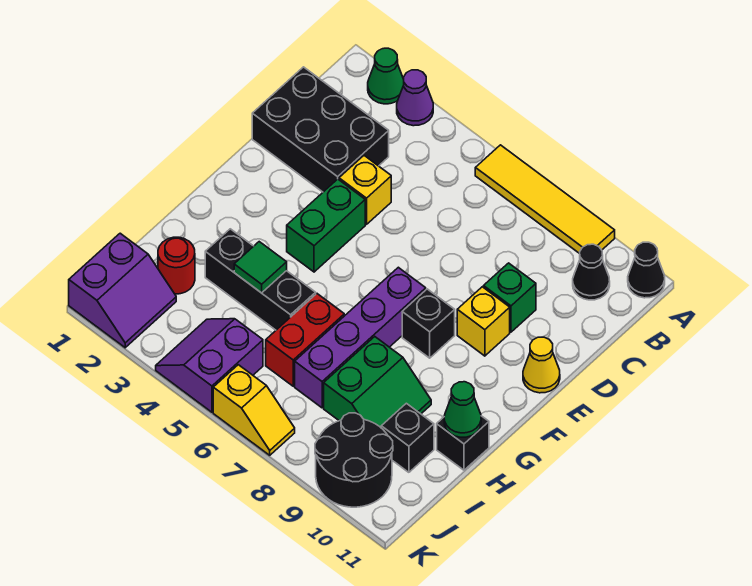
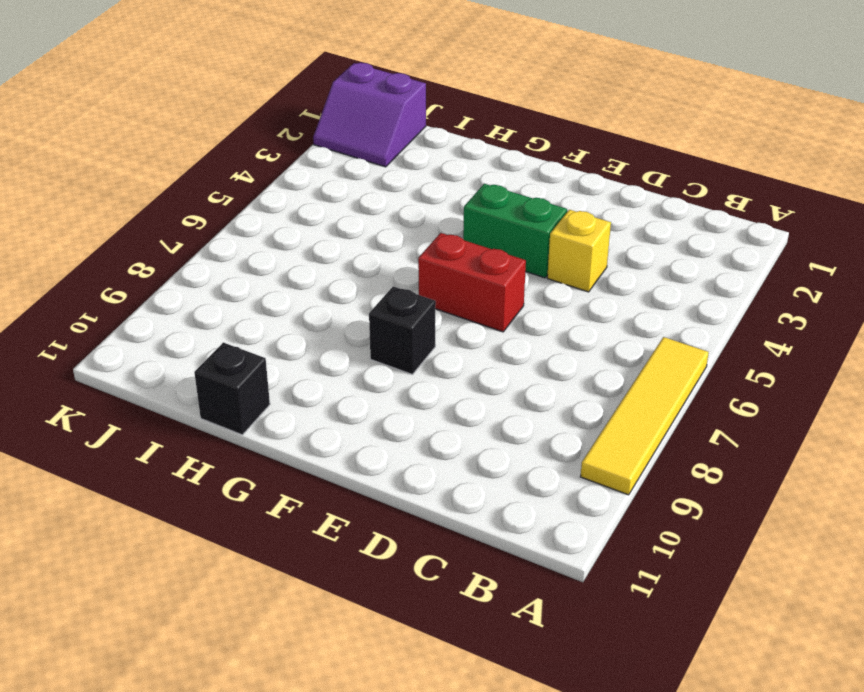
red brick E6:F6 level 1 -> red brick H6:I6 level 1
none -> green cone A2 level 1
none -> purple cone A3 level 1
none -> black cone A11 level 1

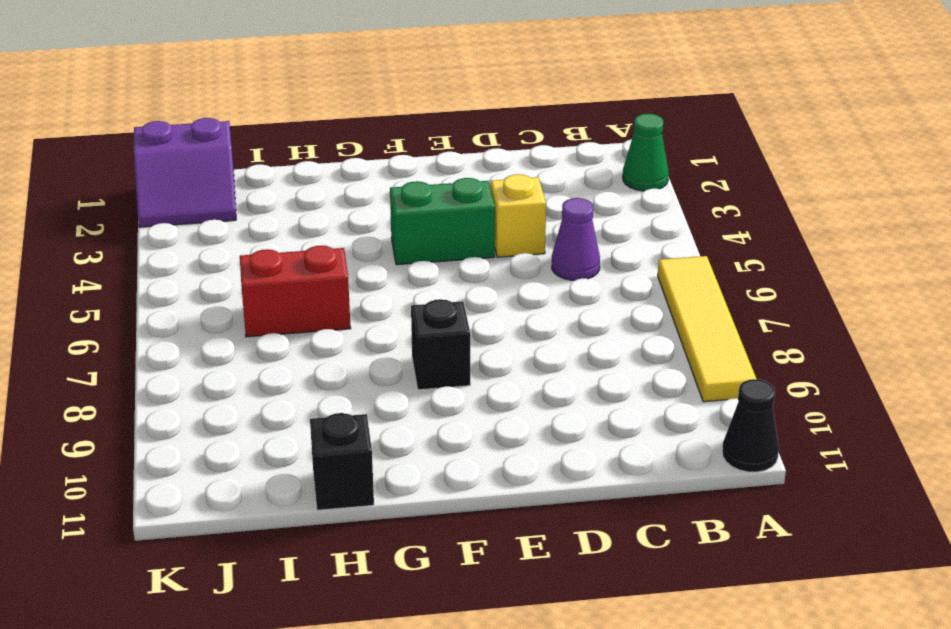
purple cone C5 level 1 -> purple cone A3 level 1
none -> black cone B10 level 1
none -> black brick C1:D3 level 1
none -> green brick D9 level 1

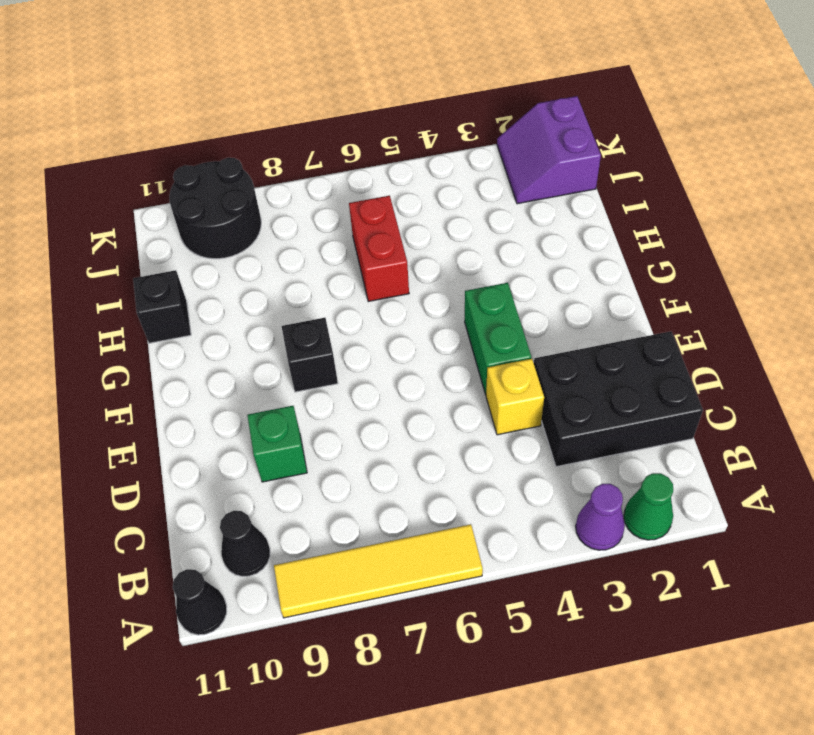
none -> yellow brick E9 level 1
none -> yellow cone E11 level 1
none -> purple brick F7:I7 level 1

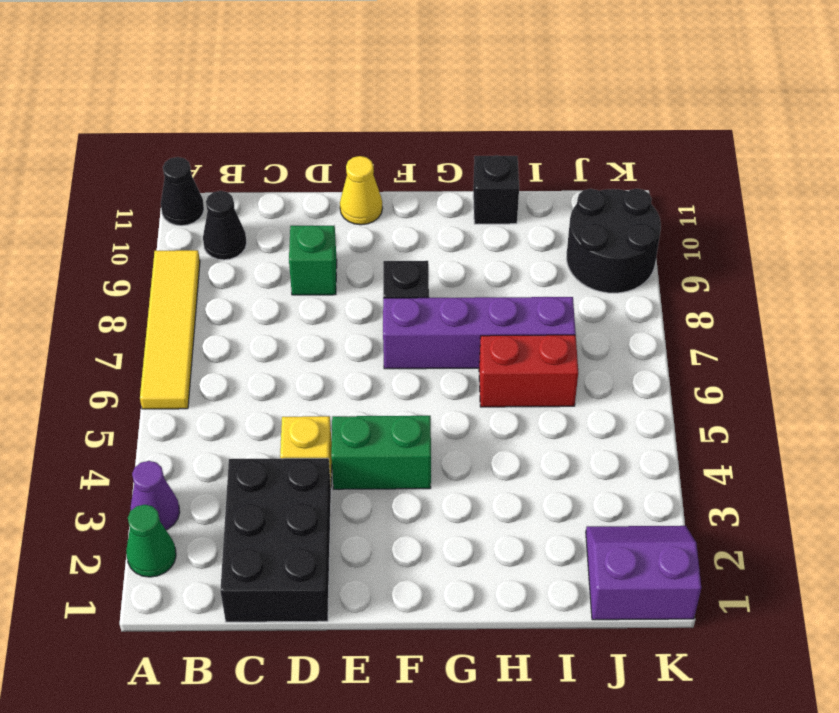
none -> yellow brick E9 level 1
none -> black brick H3:H5 level 1
none -> green slope H8:I9 level 1 top 8

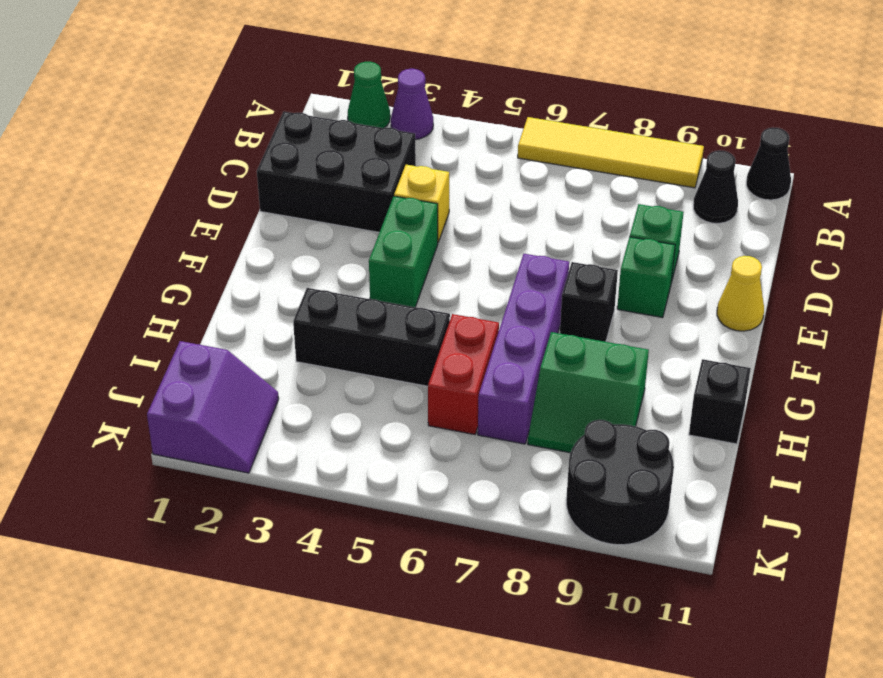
green brick E9 level 1 -> yellow brick E9 level 1
green slope H8:I9 level 1 top H -> green slope H8:I9 level 1 top 8
none -> red round brick I2 level 1
none -> black brick I10 level 1
none -> purple slope J4:K5 level 1 top 5

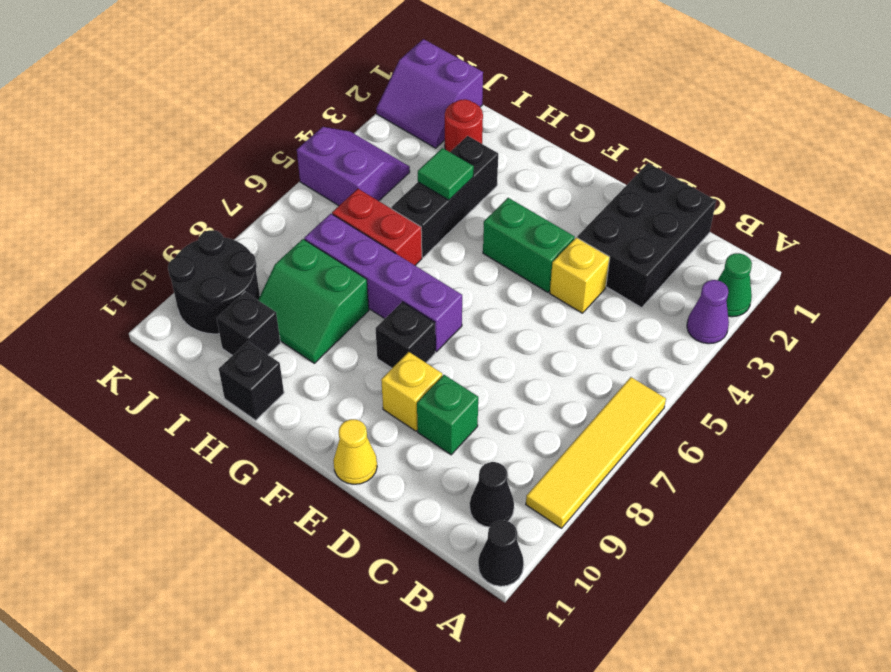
none -> yellow slope K6:K7 level 1 top 6
none -> green cone H11 level 2

